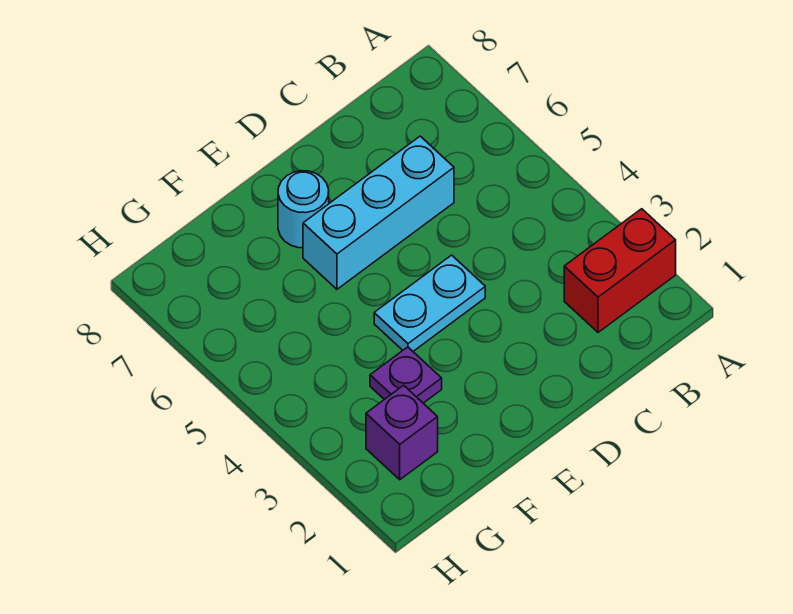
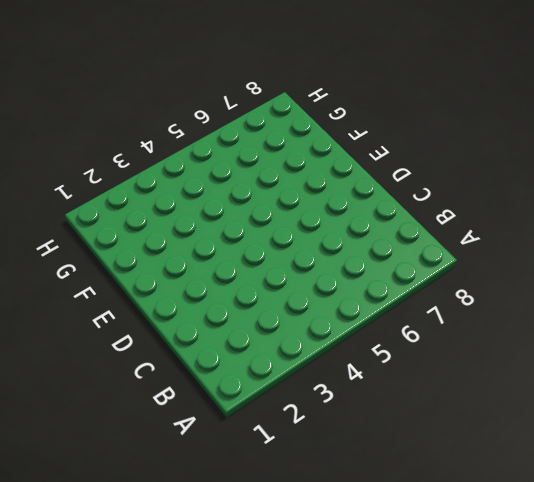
none -> red brick A2:B2 level 1
none -> cyan brick C6:E6 level 1

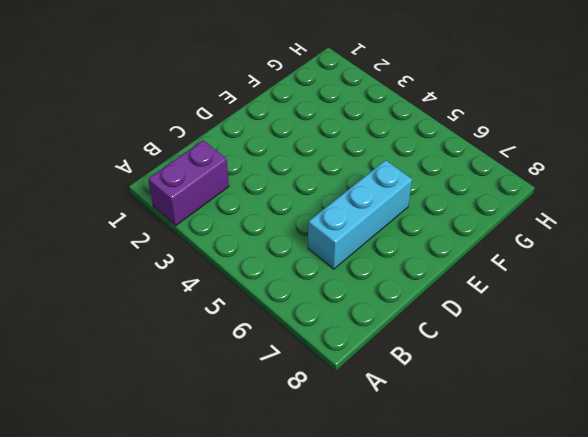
purple brick A2:B2 level 1 -> red brick A2:B2 level 1
none -> cyan plate D4:E4 level 1
none -> cyan round brick E7 level 1

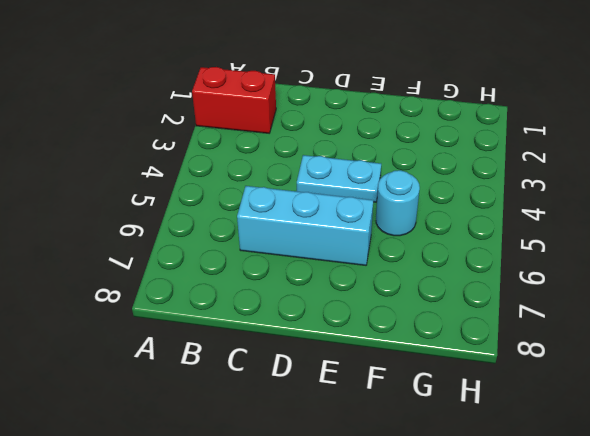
cyan round brick F5 level 1 -> cyan round brick E7 level 1
none -> purple plate F3 level 1
none -> purple brick G2 level 1

